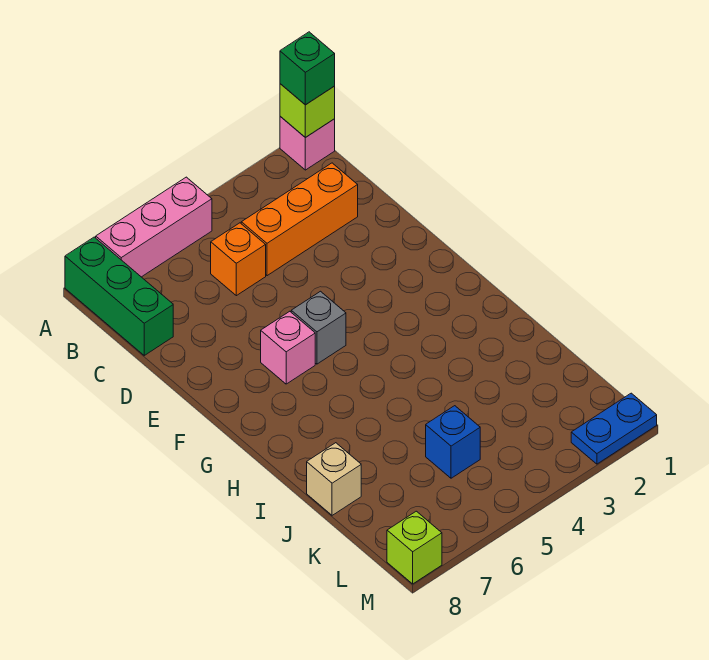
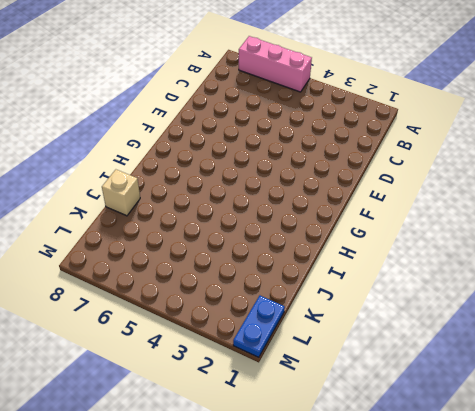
blue plate L1:M1 level 1 -> blue plate M1:M2 level 1
none -> pink brick A1 level 1
none -> green brick A8:C8 level 1
none -> orange brick C2:C4 level 1

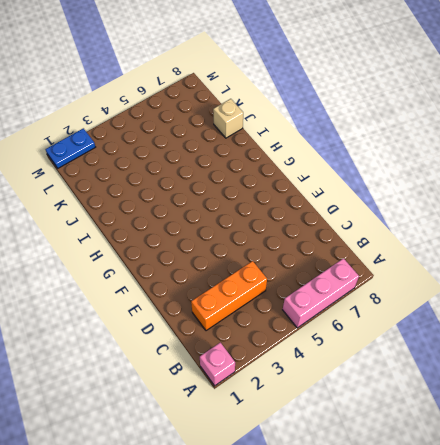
none -> green brick A8:C8 level 1
none -> orange brick C5 level 1
none -> grey brick F5 level 1

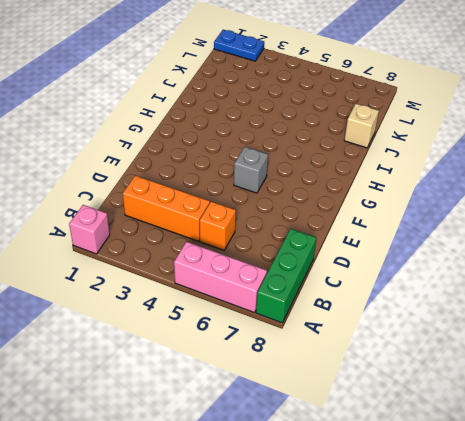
none -> pink brick F6 level 1
none -> blue brick K5 level 1
none -> lime brick M8 level 1

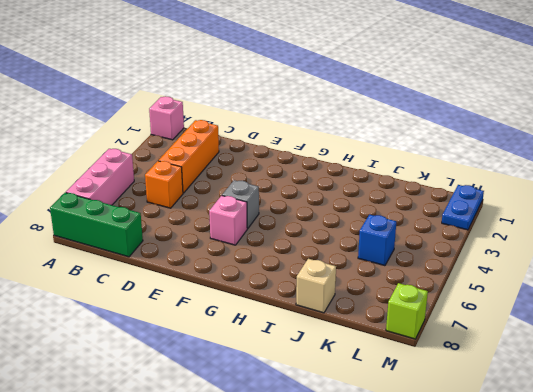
none -> lime brick A1 level 2
none -> green brick A1 level 3

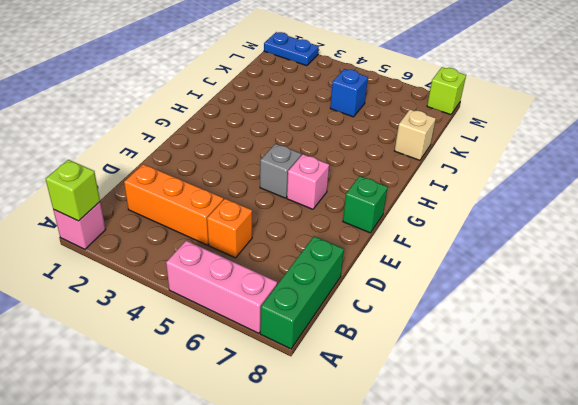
green brick F8 level 1 -> green brick A1 level 3

